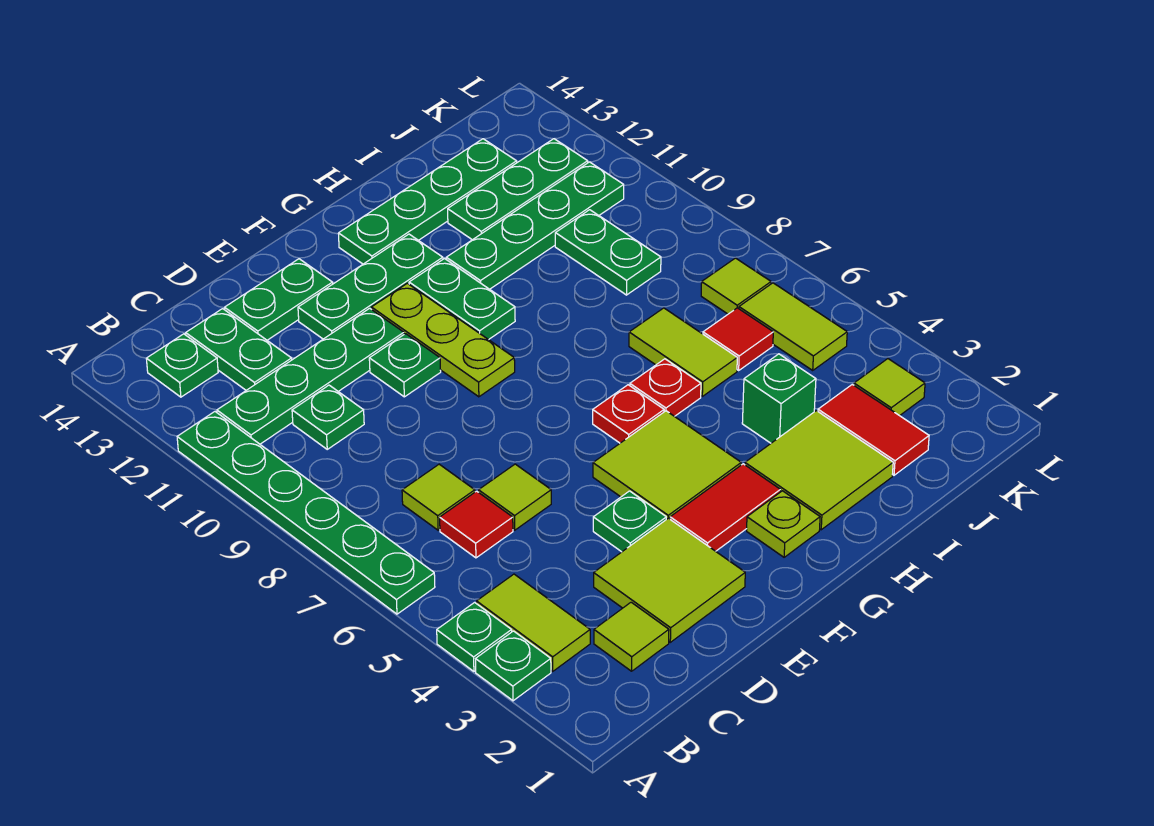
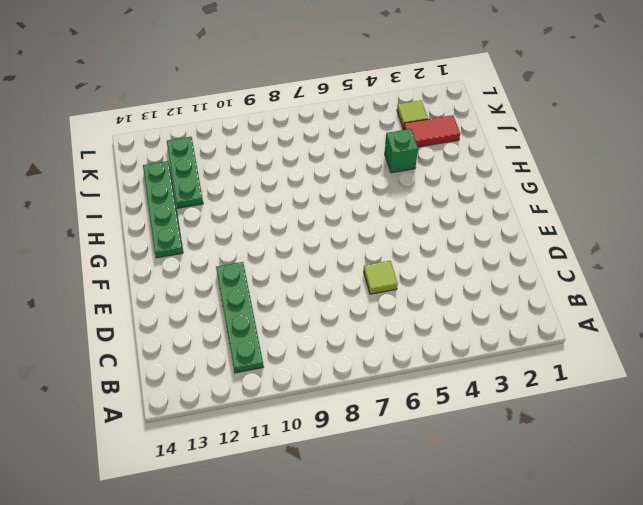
none -> green plate A3 level 1
none -> green plate A4 level 1
none -> green plate A6:A11 level 1
none -> lime tile B3:B4 level 1

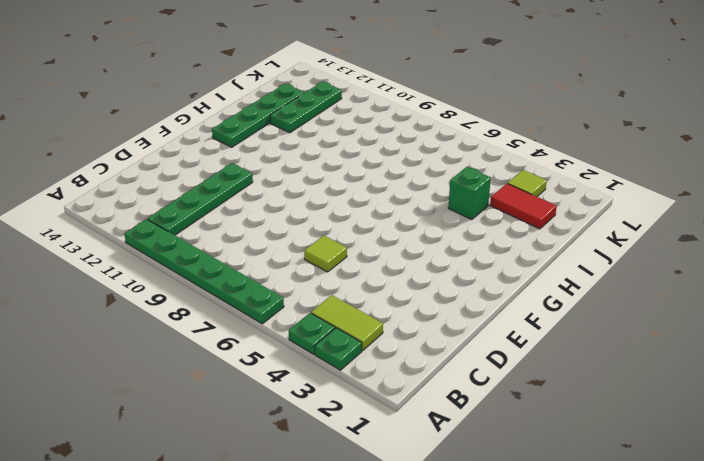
none -> green plate B13 level 1
none -> lime tile C2 level 1
none -> red tile C6 level 1
none -> lime tile C7 level 1

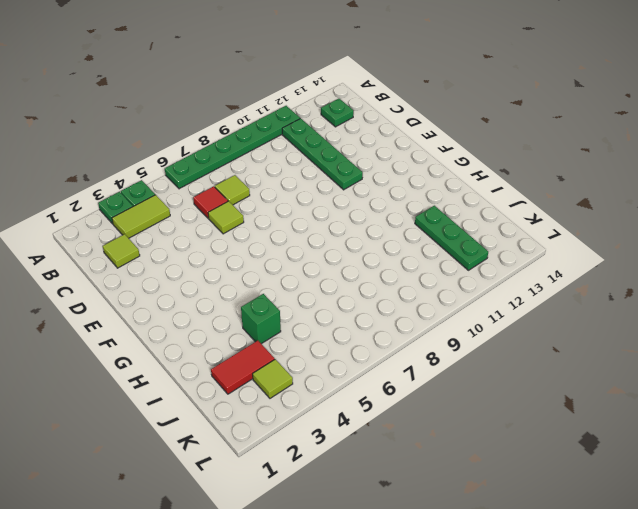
none -> green plate C10 level 1
none -> green plate C12:C13 level 1
none -> lime tile D2:E3 level 1
none -> green plate D13:E13 level 1

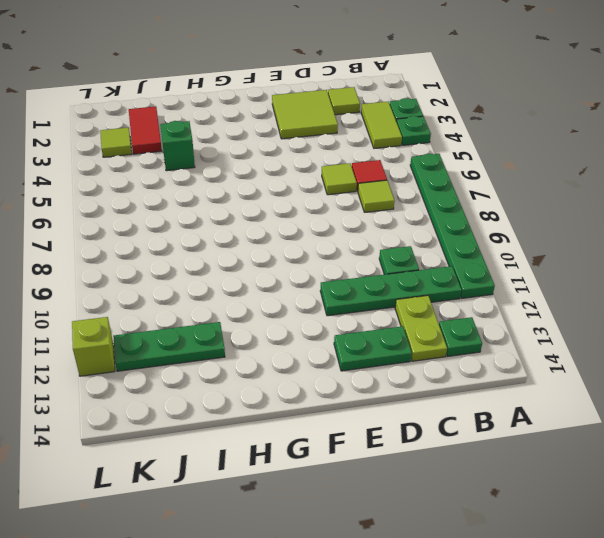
lime plate C12:C13 level 1 -> green plate C12:C13 level 1
lime brick L12 level 1 -> none
none -> green plate E4 level 1
none -> green plate E10 level 1
none -> green plate E12:G12 level 1
none -> red tile F3:G3 level 1

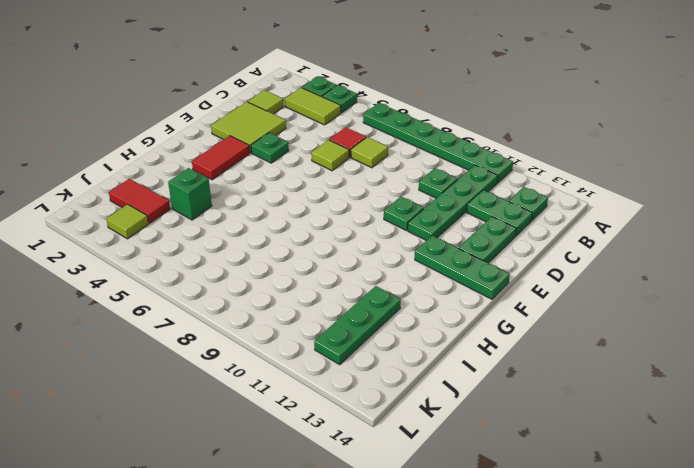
green plate F12:F14 level 1 -> green plate E12:G12 level 1
none -> lime tile F4:G5 level 1
none -> lime plate F9:F11 level 1
none -> lime plate G2 level 1
none -> red plate G6 level 1

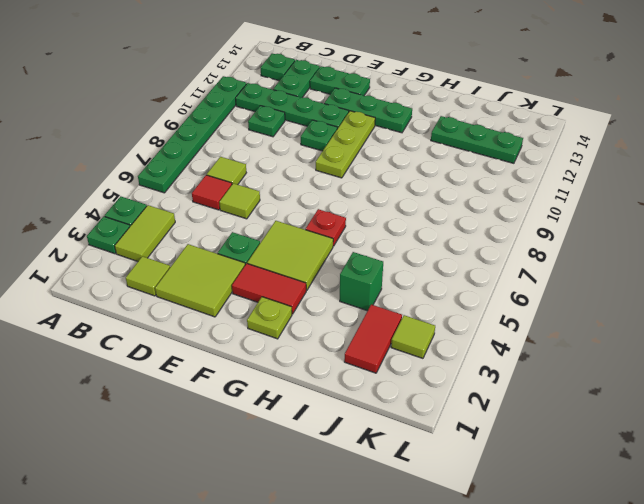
none -> green plate G10:G11 level 1
none -> green plate G13:J13 level 1
none -> lime tile H2:I3 level 1
none -> red plate H6 level 1

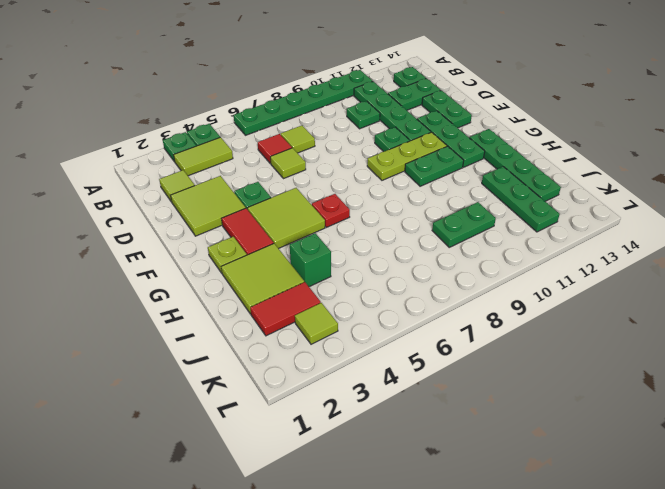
none -> red plate H6 level 1
none -> green plate H11:K11 level 1
none -> lime tile I6:I7 level 1
none -> red tile J6 level 1

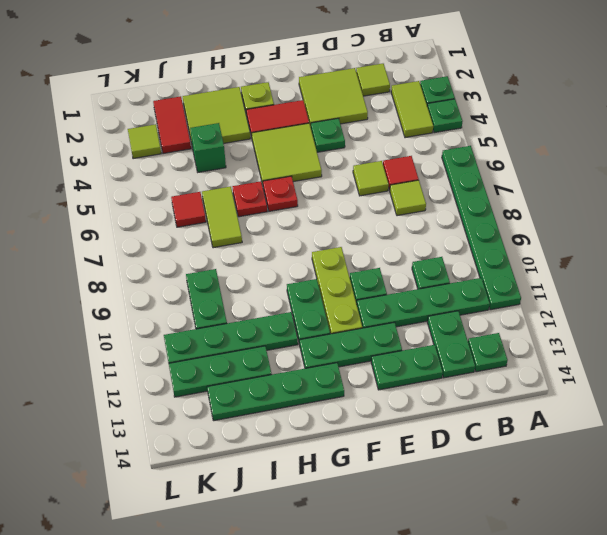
none -> lime tile K5:K6 level 1
none -> lime tile K7 level 1

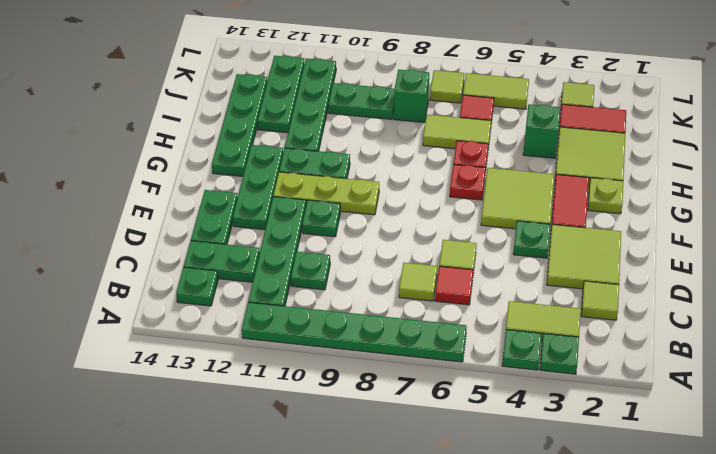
green brick J8 level 1 -> none

